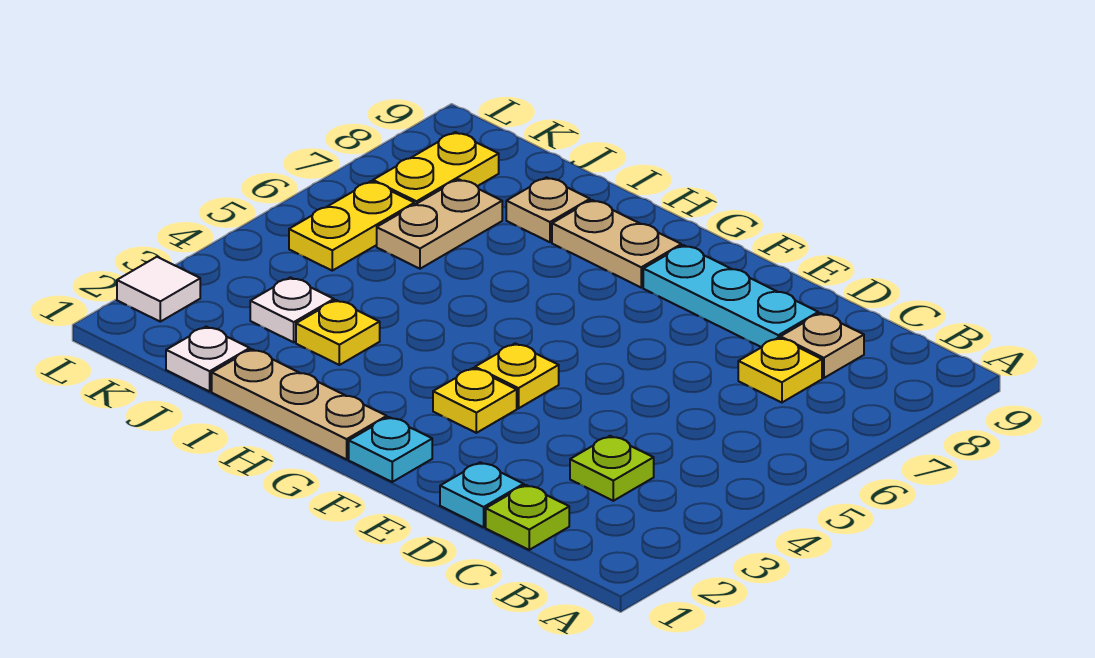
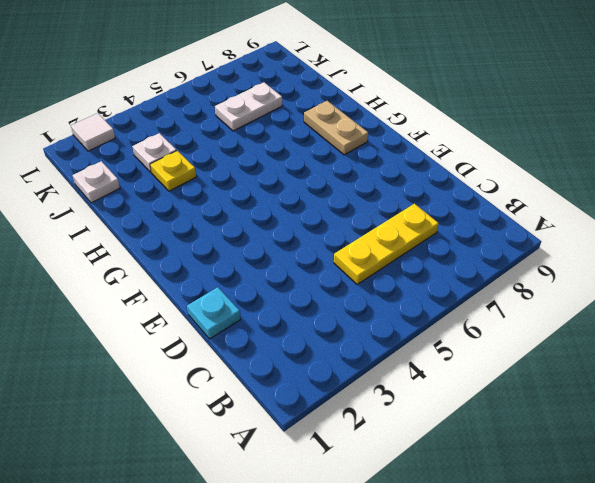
yellow plate C5:C7 level 1 -> yellow plate C7 level 1
white plate J6:J7 level 1 -> tan plate J6:J7 level 1
none -> lime plate C1 level 1
none -> lime plate C3 level 1
none -> tan plate C8 level 1

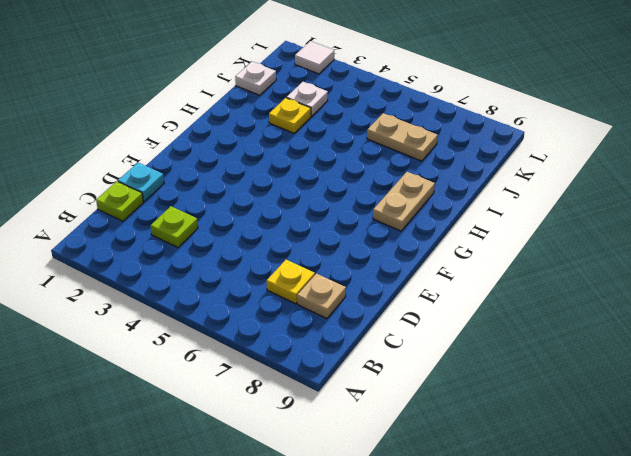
none -> cyan plate D8:F8 level 1
none -> cyan plate F1 level 1
none -> yellow plate F3 level 1

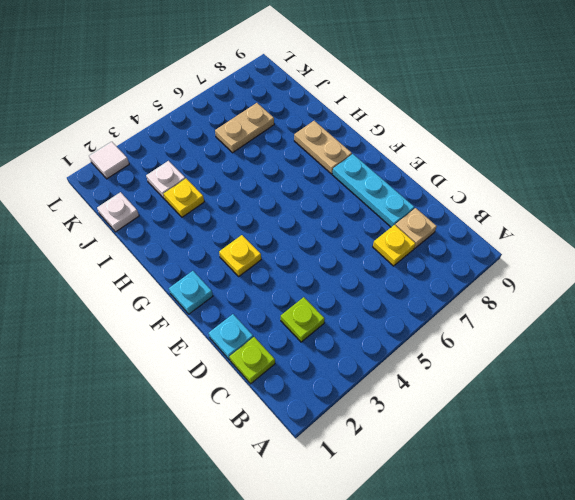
none -> yellow plate F4 level 1
none -> tan plate G1:I1 level 1
none -> tan plate I8 level 1

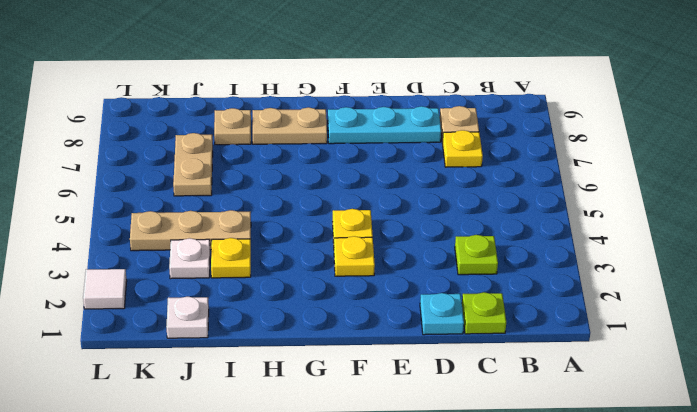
tan plate I4:K4 level 1 -> tan plate G1:I1 level 1
none -> cyan plate F1 level 1
none -> yellow plate K5:K6 level 1
none -> yellow plate K7:K8 level 1

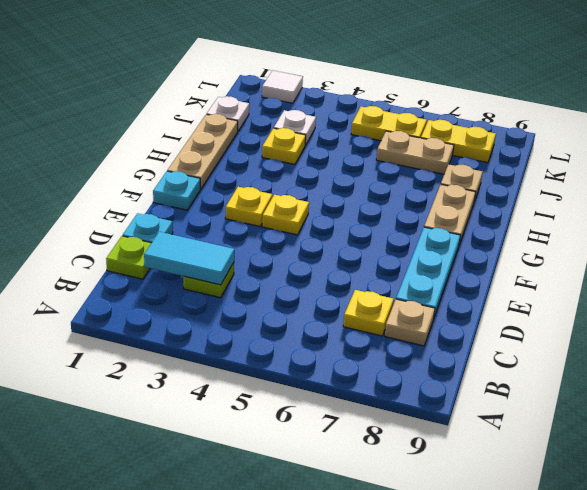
cyan tile C2:C3 level 2 -> none

